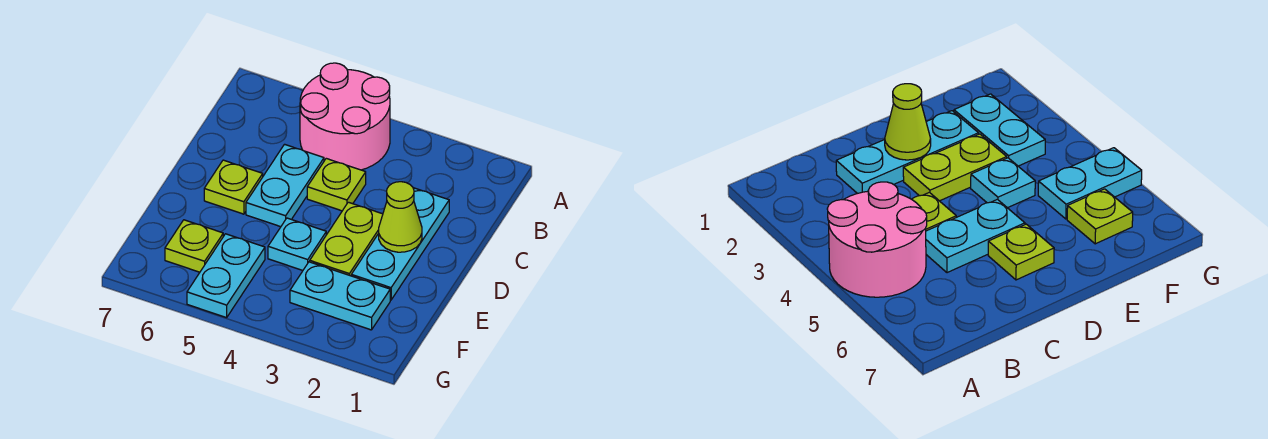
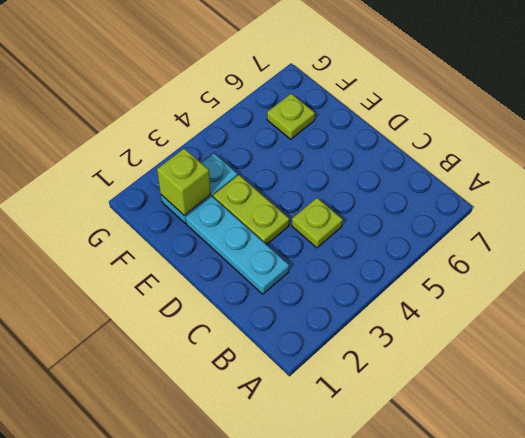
lime brick F2 level 2 -> none
none -> pink round brick A4:B5 level 1
none -> cyan plate C5:D5 level 1

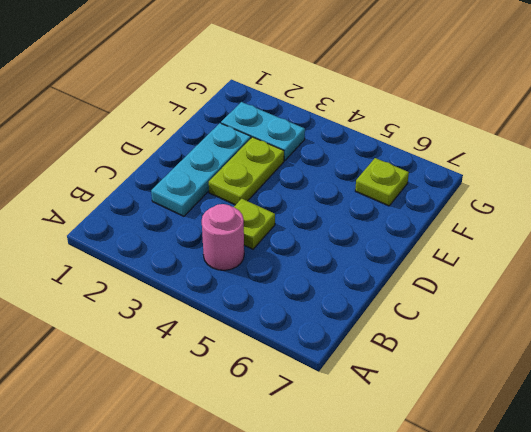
pink round brick B4 level 1 -> pink round brick A4:B5 level 1
none -> cyan plate C5:D5 level 1
none -> lime plate D6 level 1

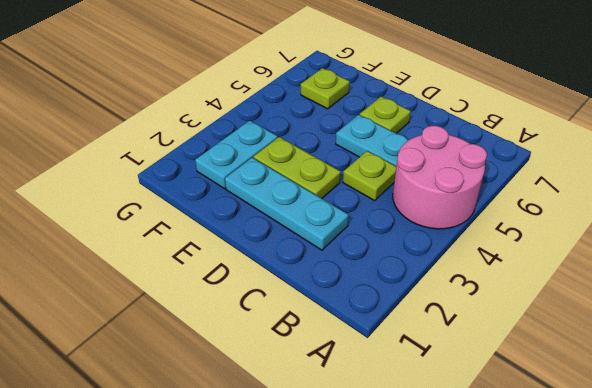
none -> cyan plate E4 level 1
none -> cyan plate F5:G5 level 1

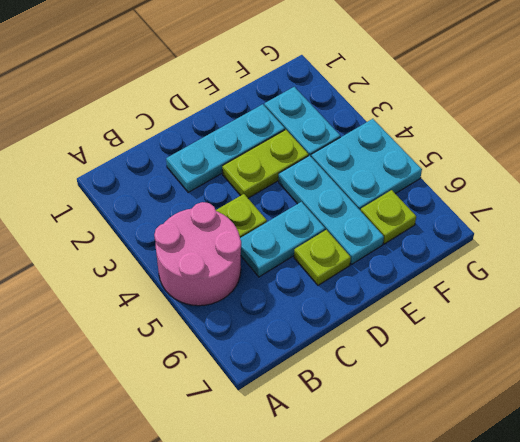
cyan plate E4:E6 level 1 -> cyan plate E4 level 1
cyan plate F4:G5 level 1 -> cyan plate F5:G5 level 1
none -> lime cone D2 level 2

